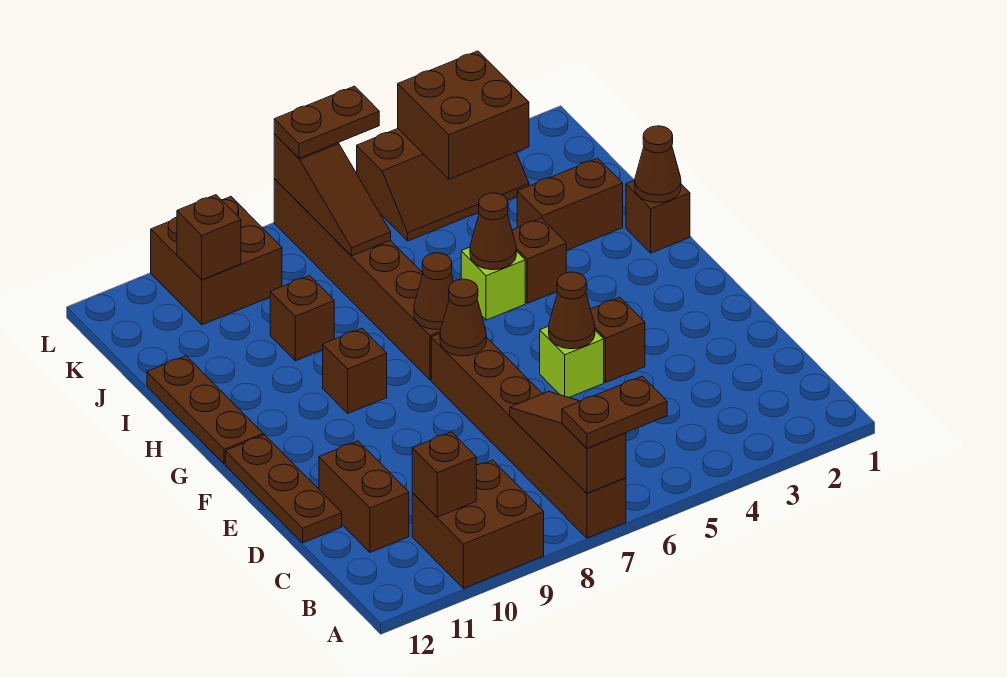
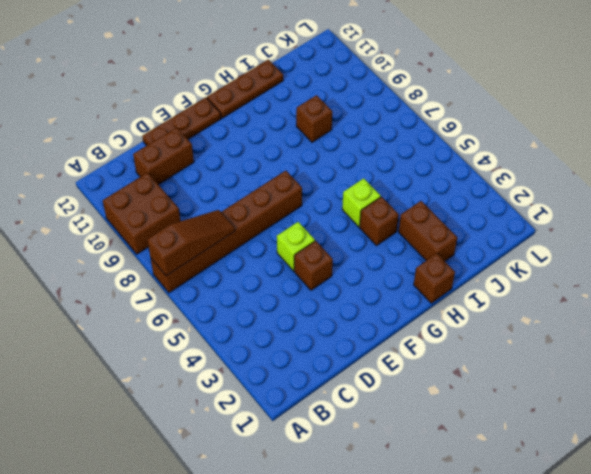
none -> brown brick G7:L7 level 1
none -> brown brick G9 level 1
none -> brown slope K3:L5 level 1 top L

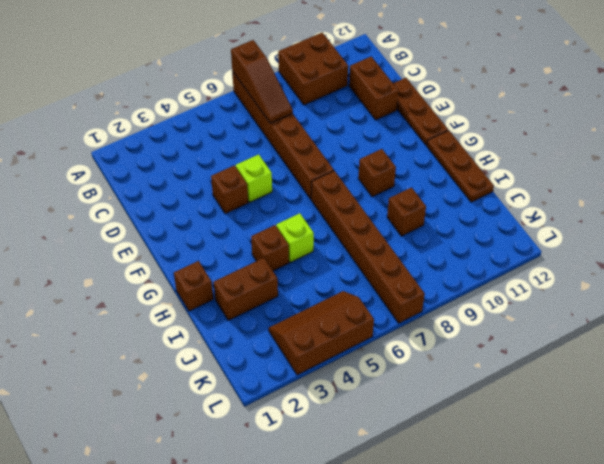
none -> brown brick K9:L10 level 1
none -> brown brick B10 level 2
none -> brown cone E5 level 2

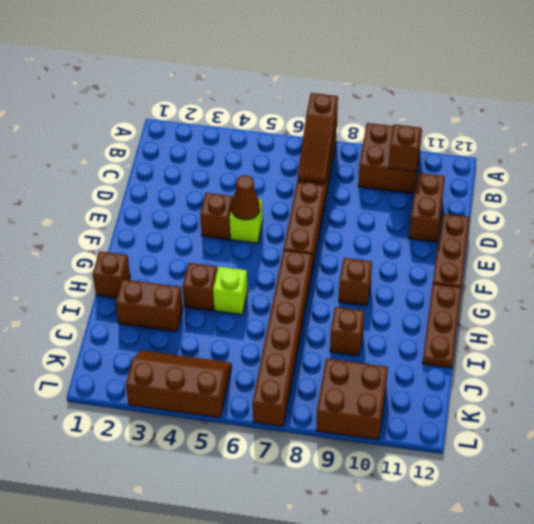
none -> brown cone F7 level 2
none -> brown cone G7 level 2
none -> brown cone H1 level 2

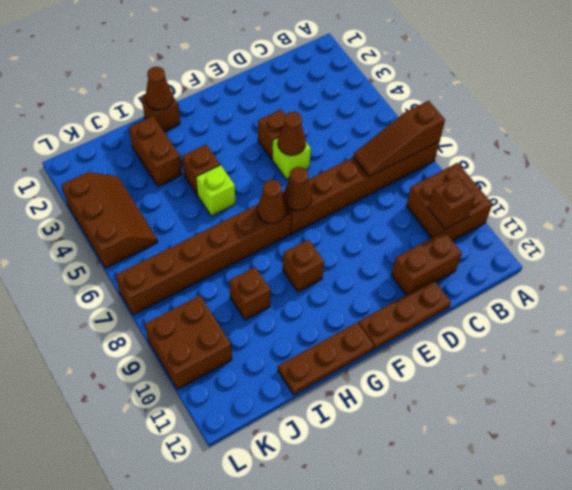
none -> brown cone H5 level 2
none -> brown slope J7:L7 level 2 top L
none -> brown brick K3:L4 level 2

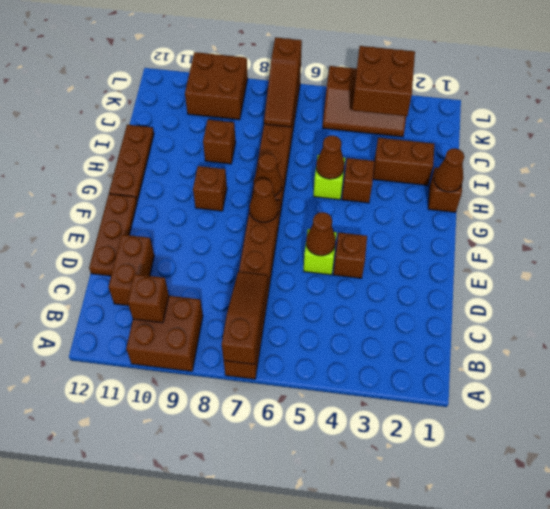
none -> brown brick K10 level 2
none -> brown plate A6:A7 level 3
none -> brown plate L6:L7 level 3

